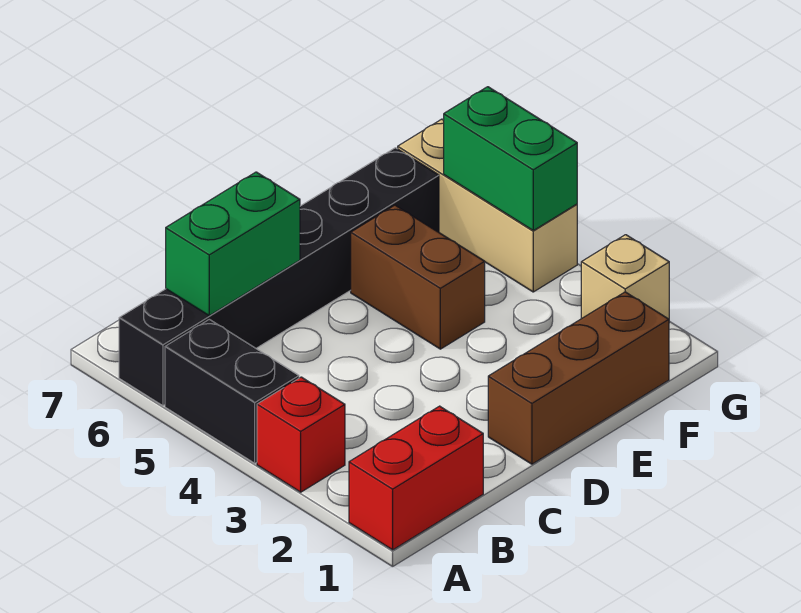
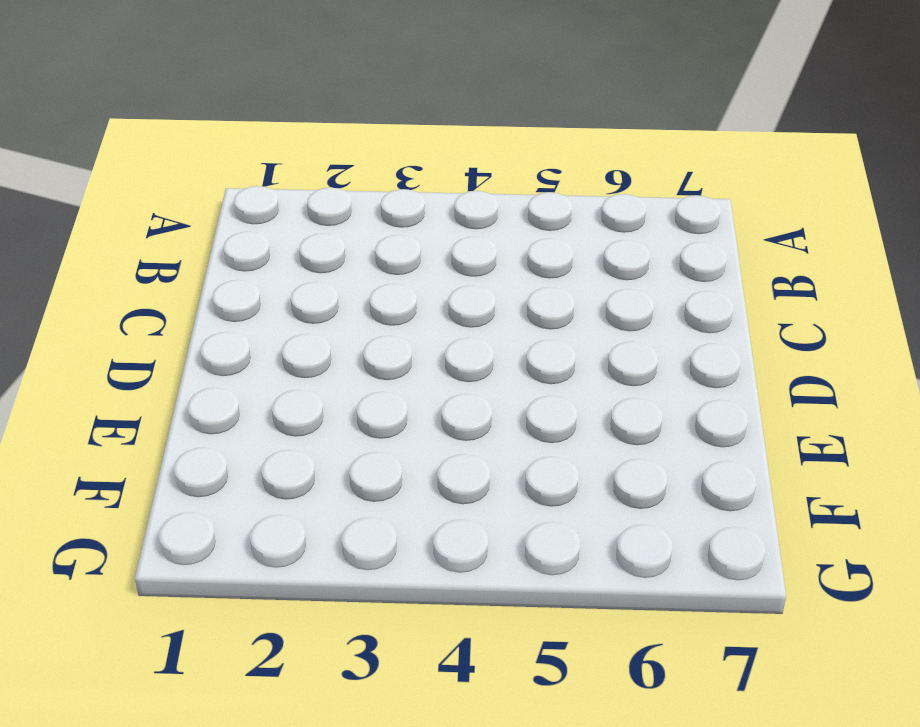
none -> red brick A1:B1 level 1
none -> red brick A3 level 1

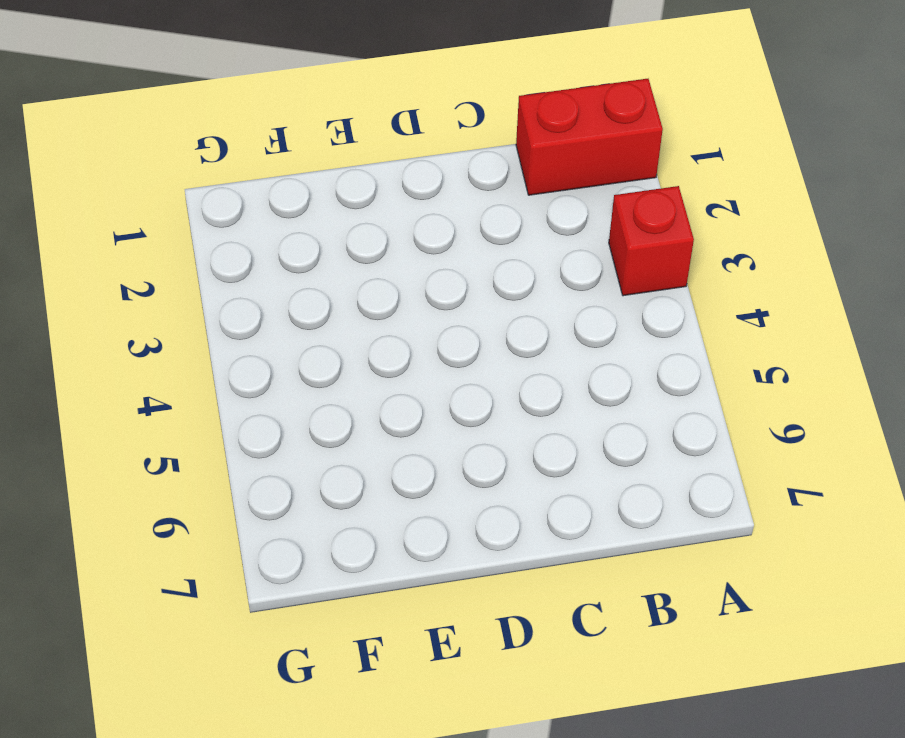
none -> black brick A4:A5 level 1
none -> black brick A6:F6 level 1

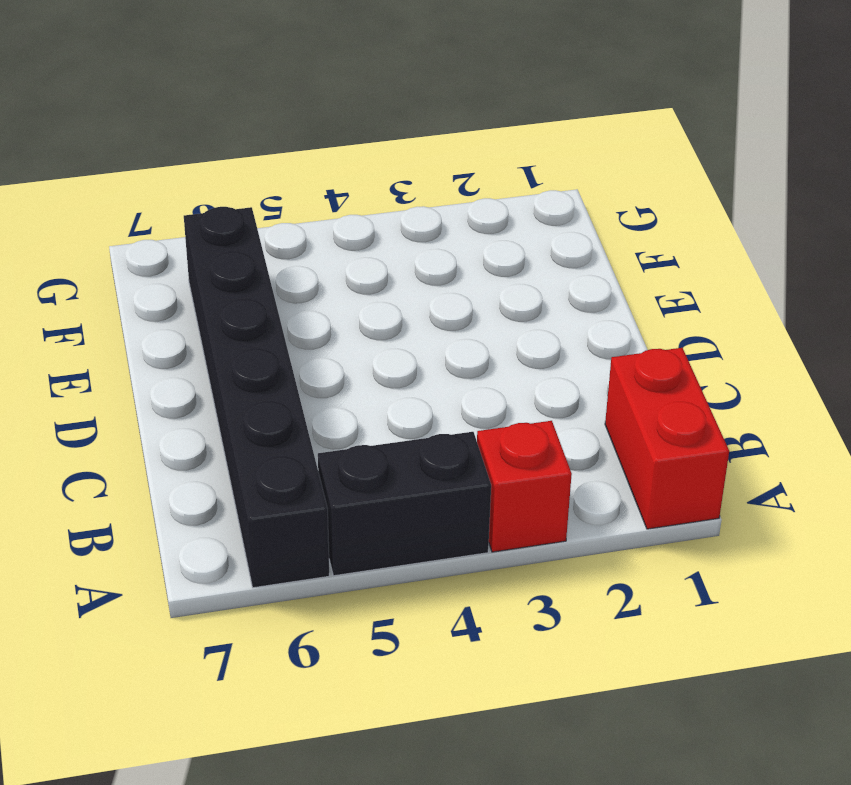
none -> brown brick D1:F1 level 1
none -> brown brick E4:E5 level 1

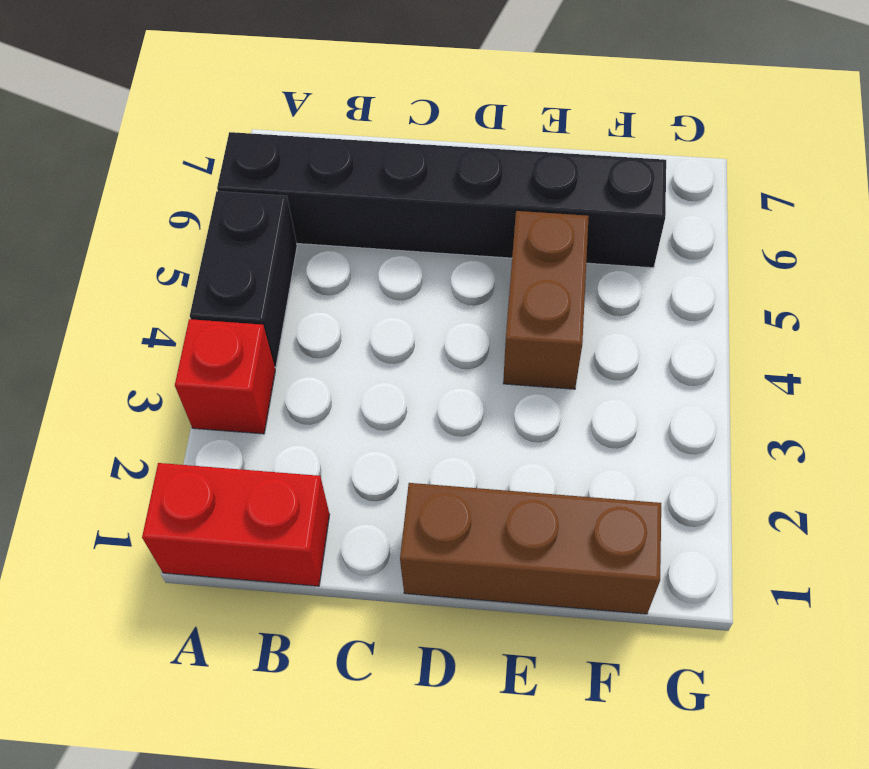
none -> tan brick G2 level 1
none -> tan brick G4:G6 level 1

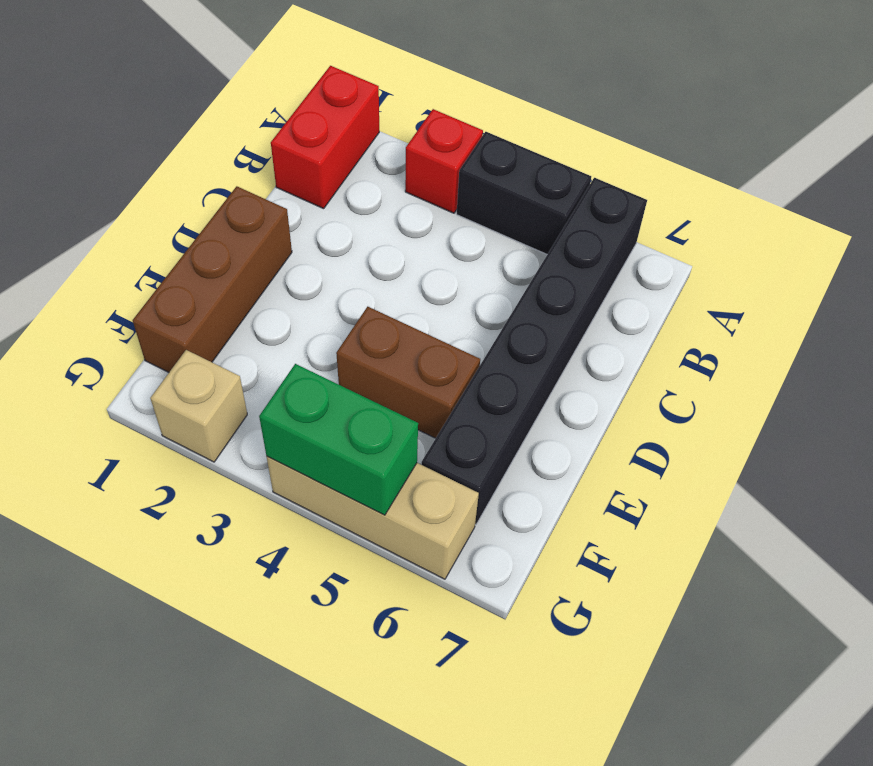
none -> green brick B6:C6 level 2

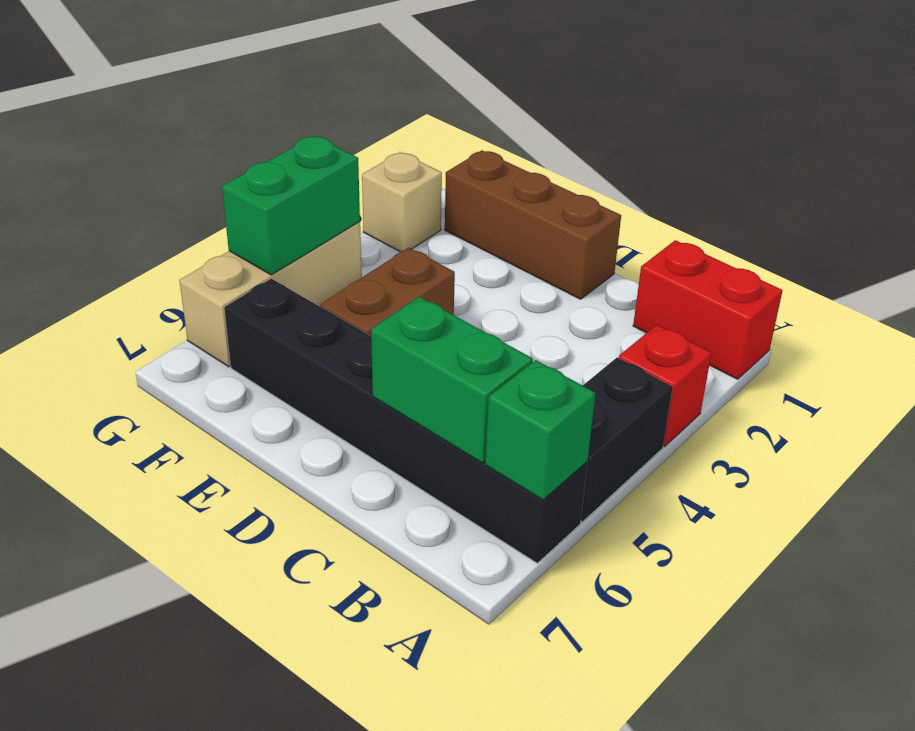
green brick A6 level 2 -> none

